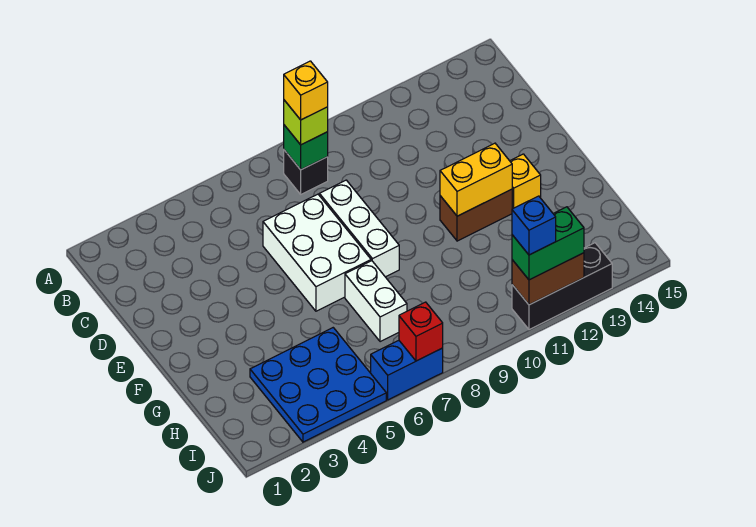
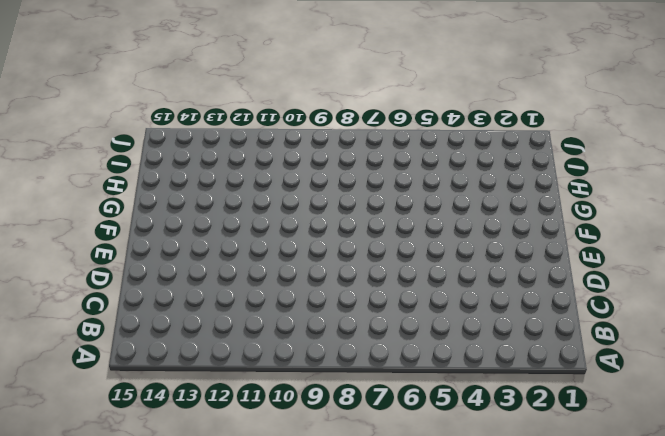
none -> black brick B8 level 1
none -> white brick D6:F7 level 1
none -> white brick D8:F8 level 1

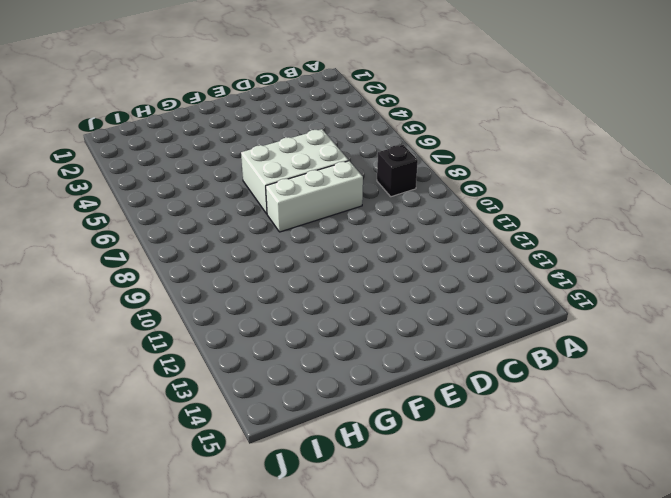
none -> brown brick F11:F12 level 1
none -> yellow brick F13 level 1
none -> white brick G7:H7 level 1

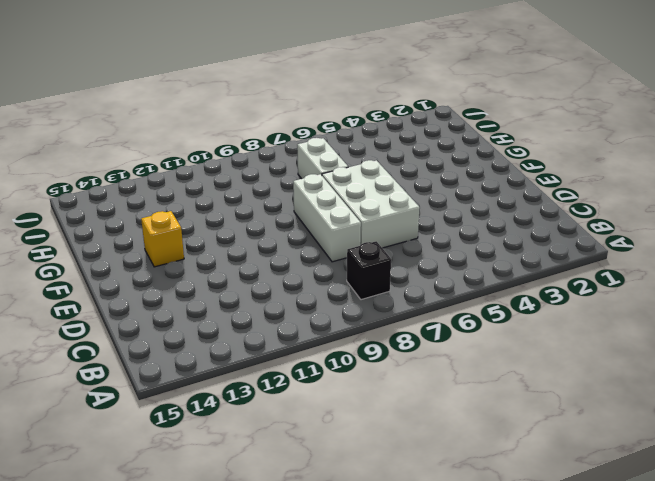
none -> brown brick F11:F12 level 1
none -> blue plate H3:J5 level 1
none -> blue brick J6:J7 level 1

